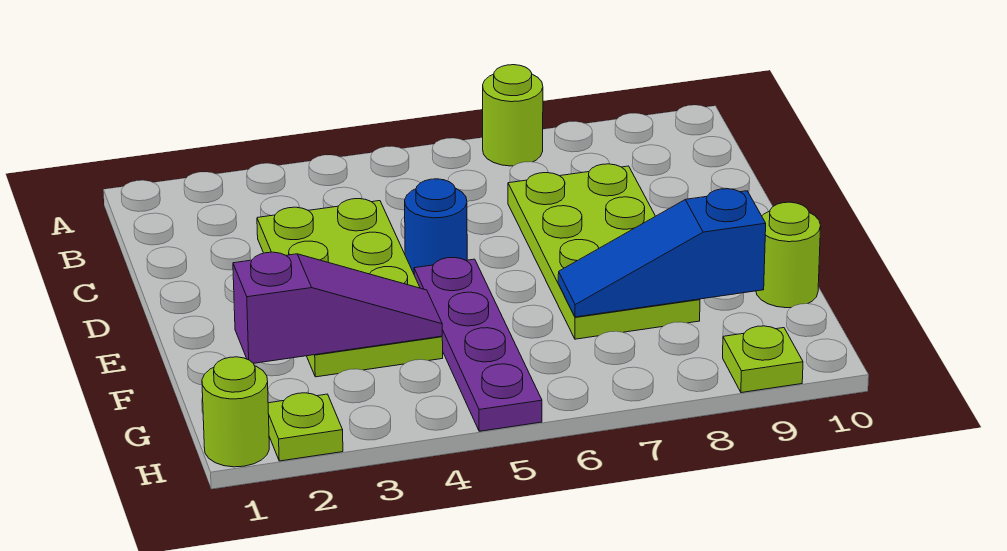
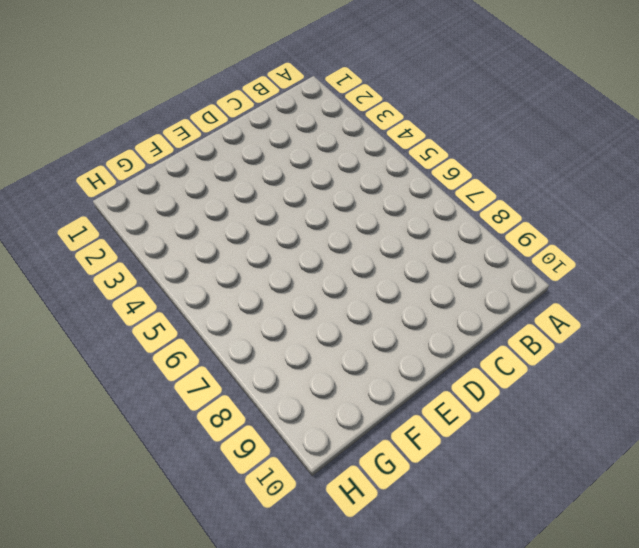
none -> lime round brick A7 level 1
none -> lime plate C3:F4 level 1

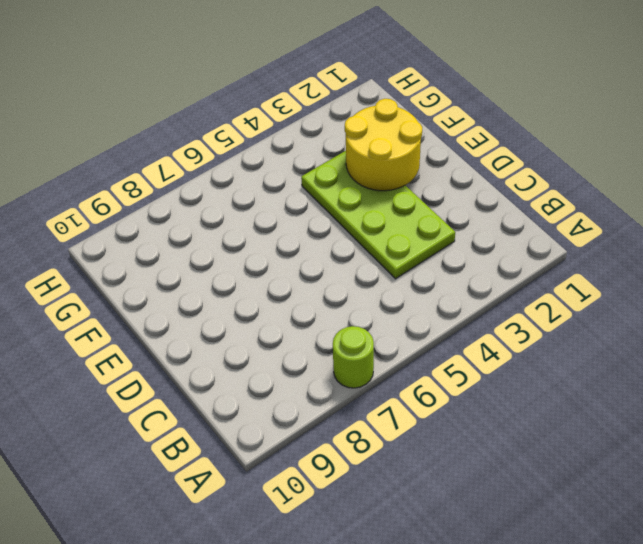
yellow round brick E2:F3 level 2 -> purple slope F2:F4 level 2 top 2
none -> lime plate C7:F8 level 1
none -> blue round brick D5 level 1

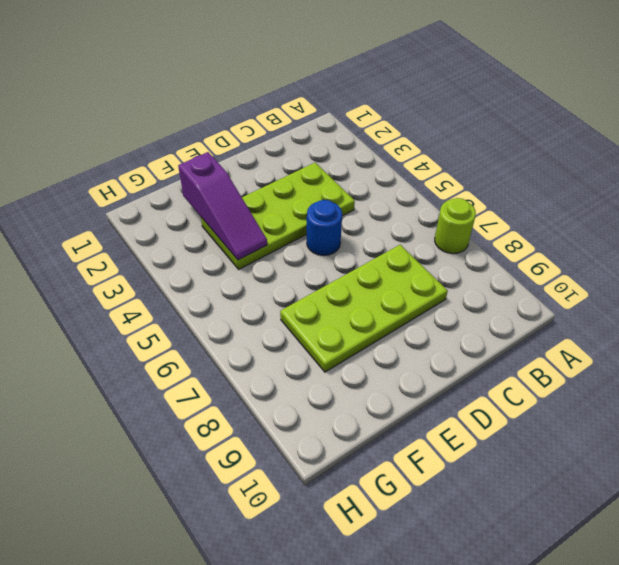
none -> purple plate E5:H5 level 1
none -> lime round brick F10 level 1

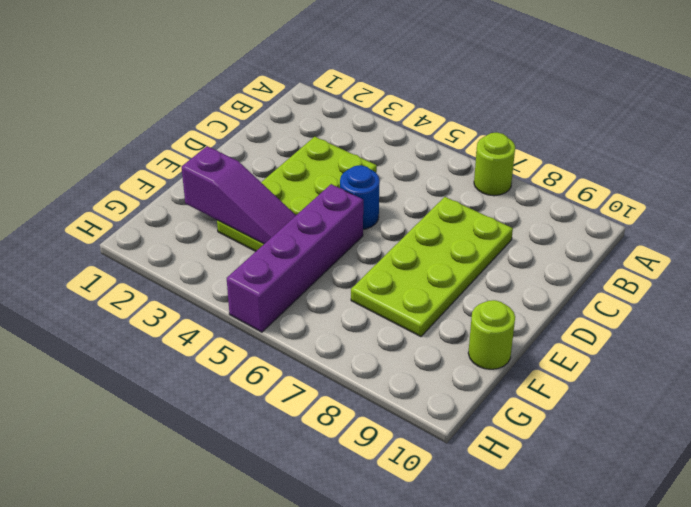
purple brick E5:H5 level 1 -> purple plate E5:H5 level 1
none -> lime round brick H1 level 1
none -> lime plate H2 level 1

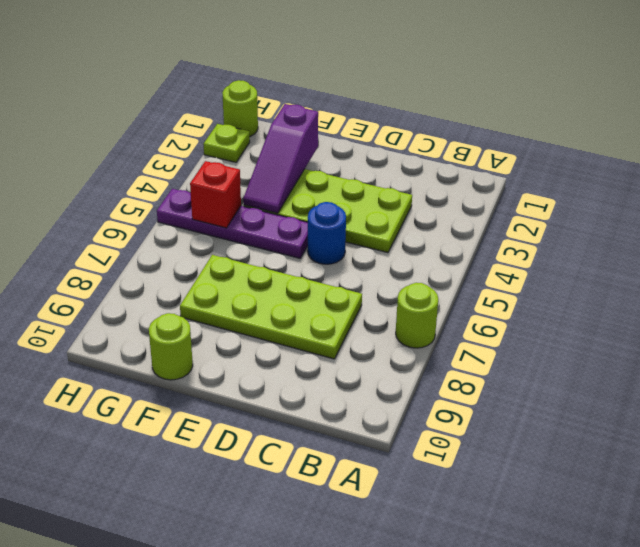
red brick G5 level 2 -> none
none -> lime plate H9 level 1
none -> blue slope F7:F9 level 2 top 9

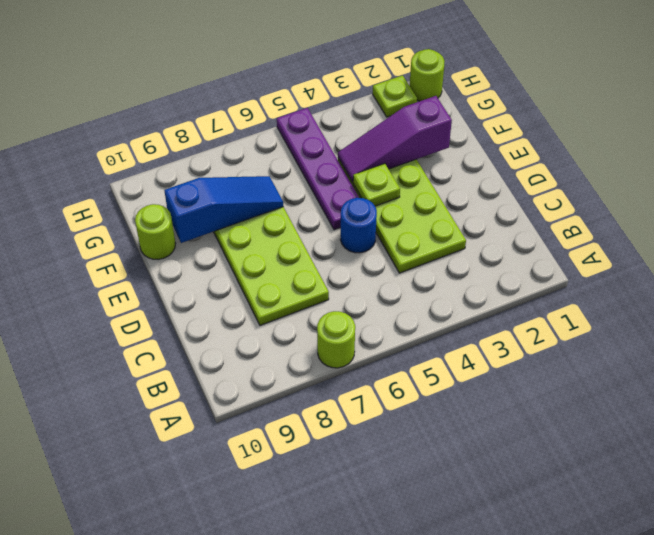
lime plate E4 level 2 -> lime plate H9 level 1

